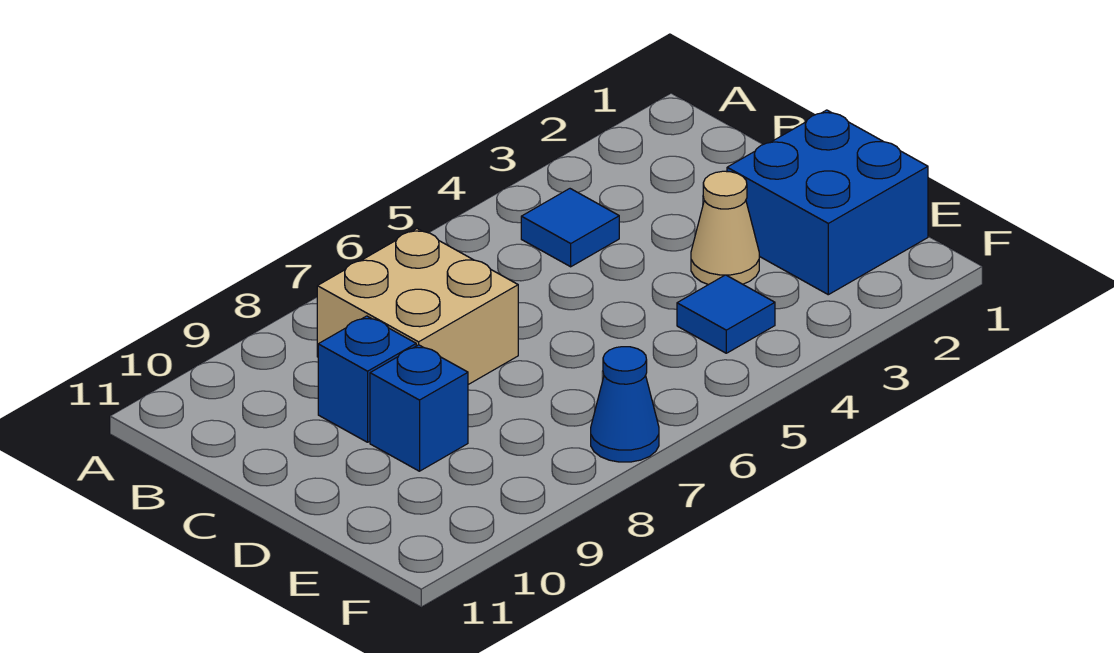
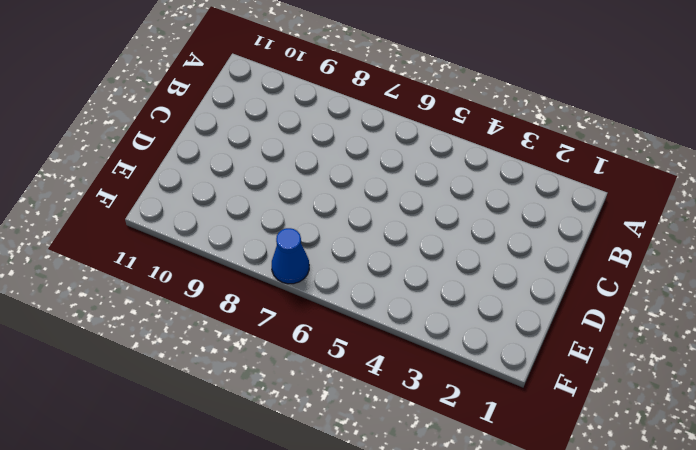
none -> blue tile B4 level 1
none -> tan brick B7:C8 level 1

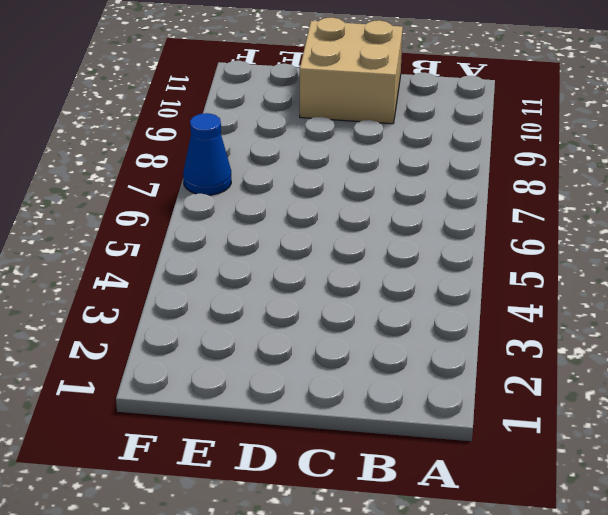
tan brick C10:D11 level 1 -> tan brick B7:C8 level 1
none -> blue tile B4 level 1
none -> blue brick C9 level 1

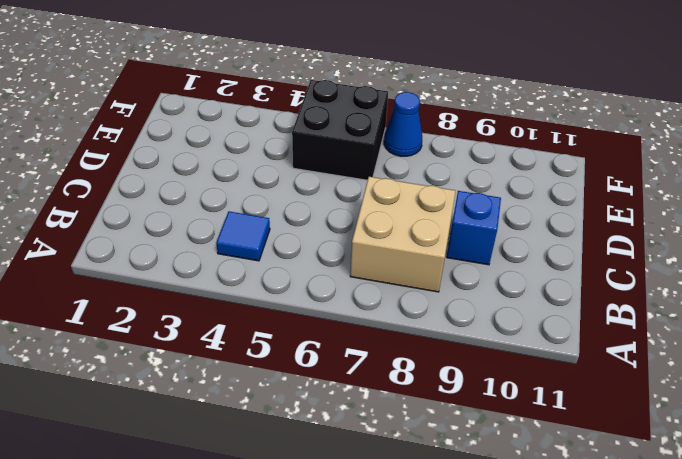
black brick E5:F6 level 1 -> none
none -> blue brick D1:E2 level 1
none -> tan cone D3 level 1

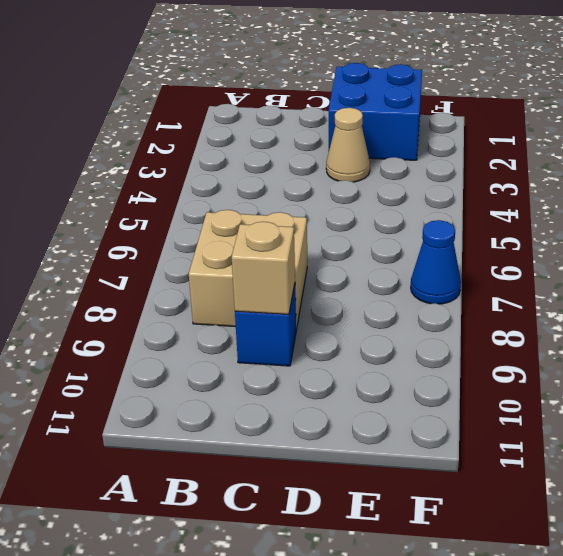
tan brick C9 level 2 -> none
none -> blue tile B4 level 1
none -> blue brick D9 level 1

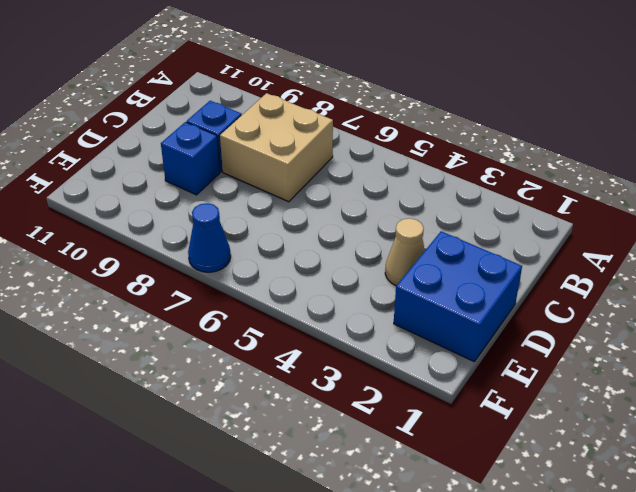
none -> blue tile B4 level 1
none -> blue tile E4 level 1

